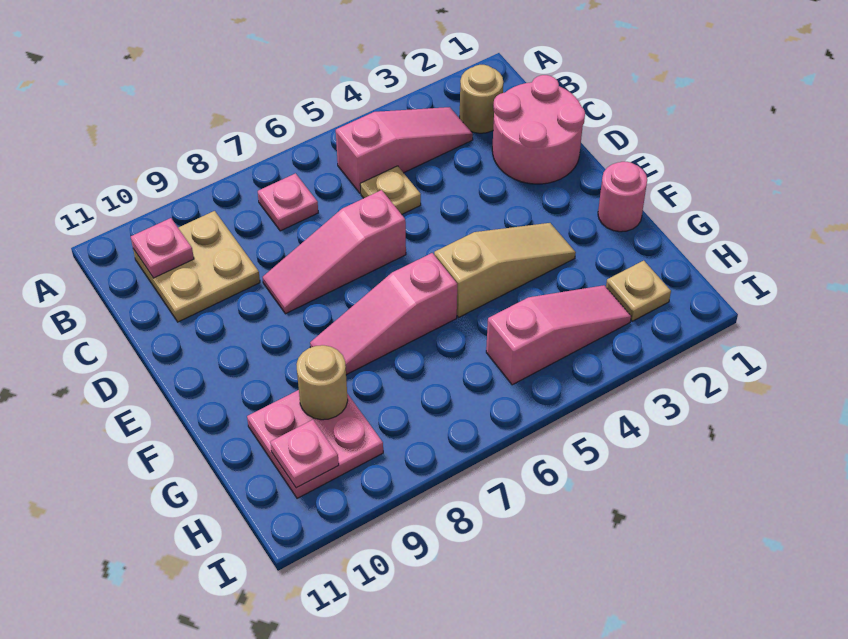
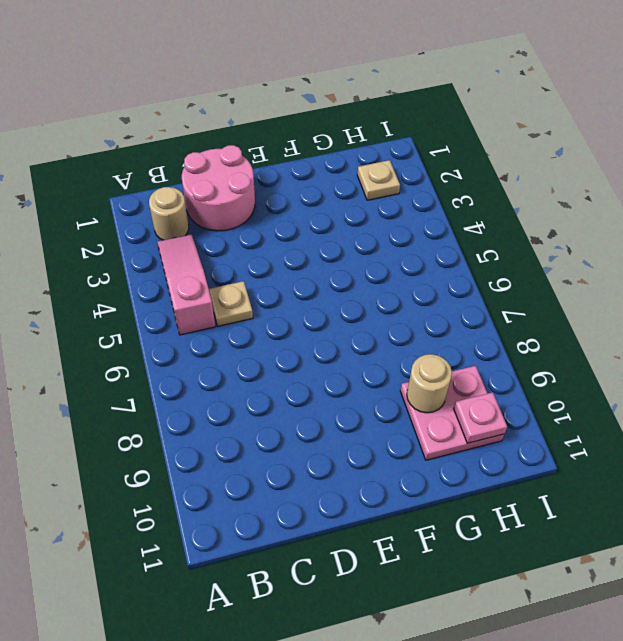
none -> pink plate B7 level 1
none -> tan plate B9:C10 level 1
none -> pink slope D6:D8 level 1 top 6

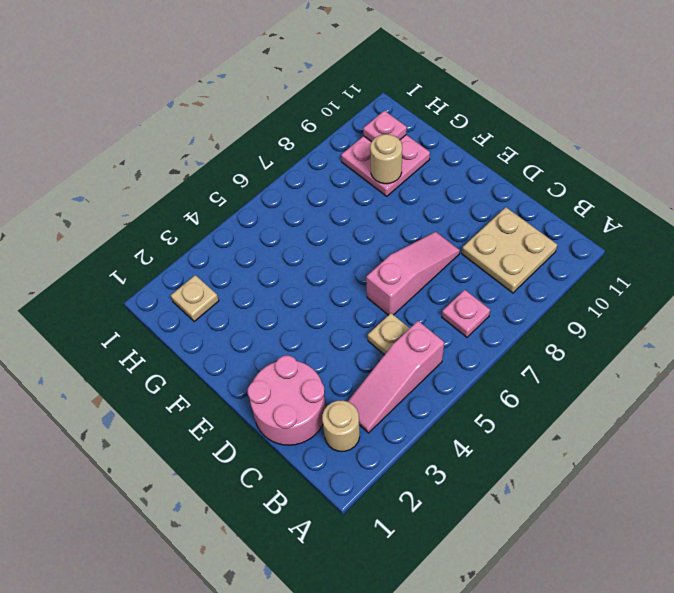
none -> pink round brick F1 level 1
none -> tan slope F3:F5 level 1 top 5
none -> pink slope F6:F8 level 1 top 6

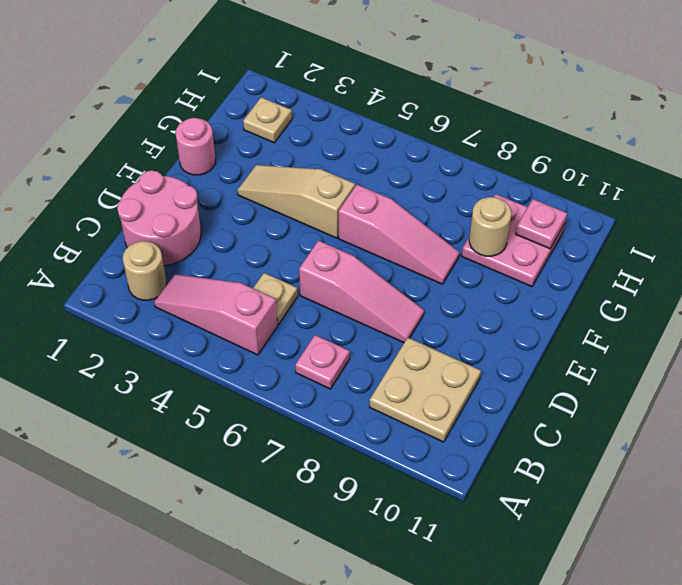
none -> pink slope H3:H5 level 1 top 5
none -> pink plate B10 level 2

